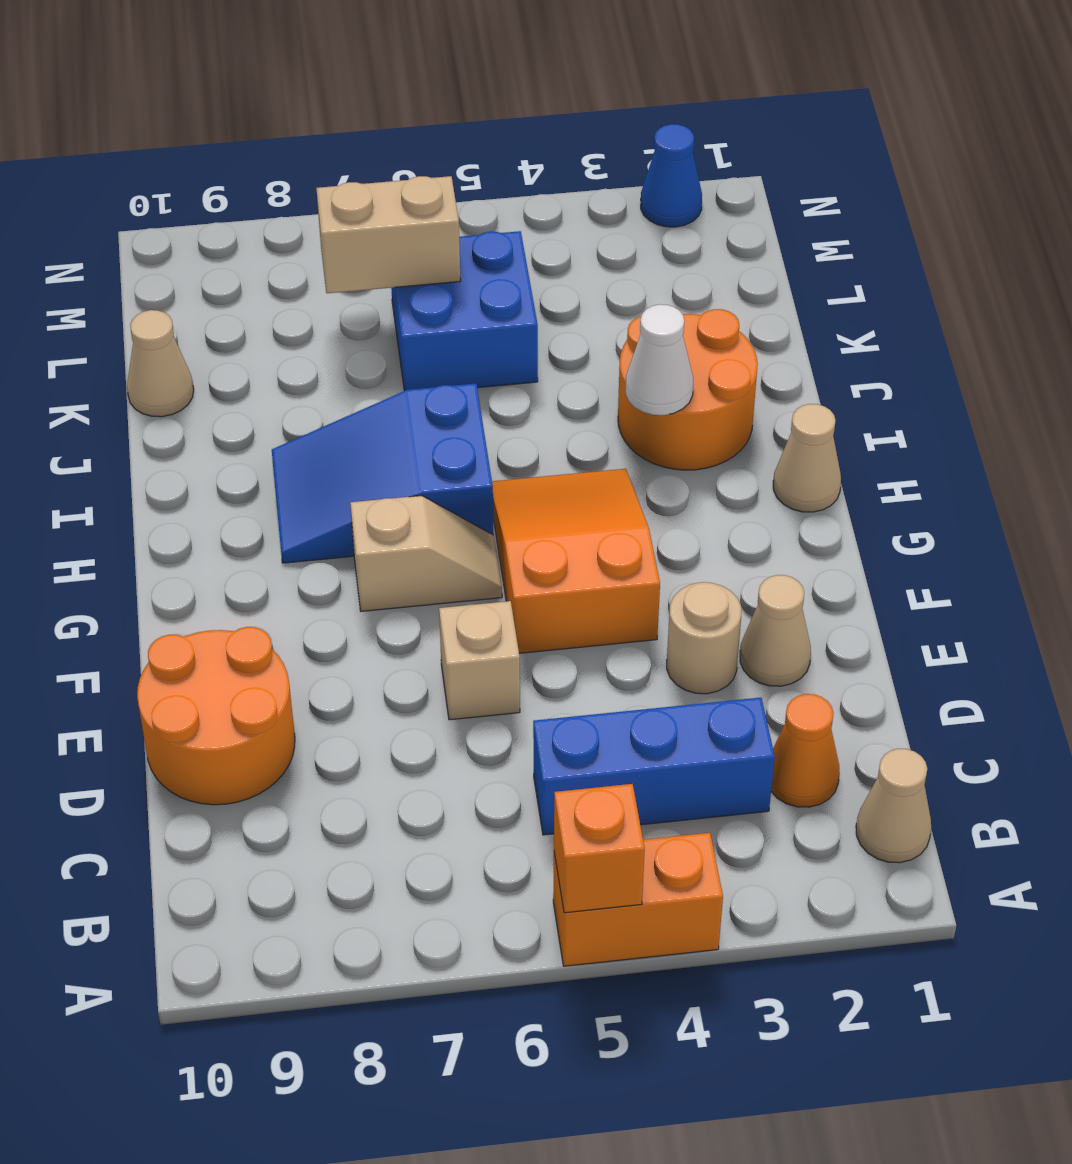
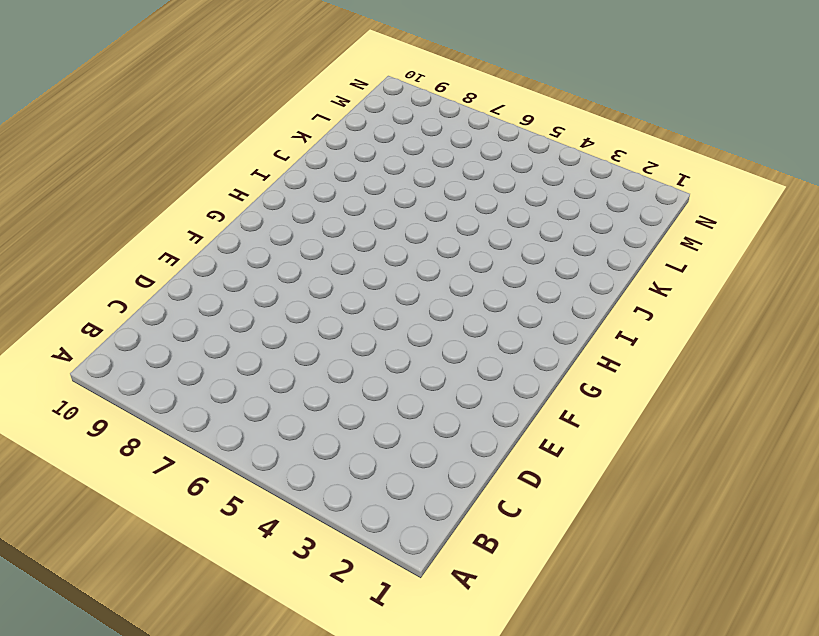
none -> orange brick A4:A5 level 1
none -> tan cone B1 level 1
none -> orange cone C2 level 1

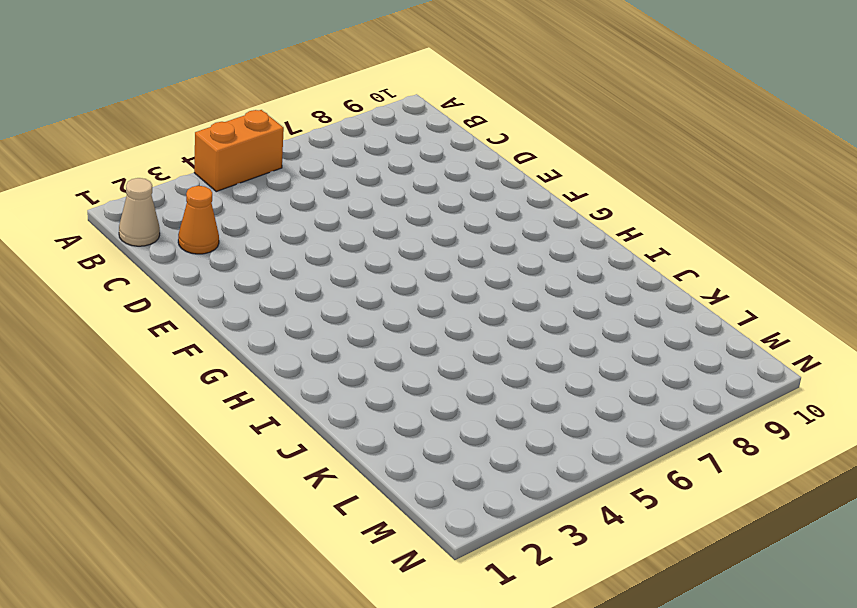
none -> blue brick C3:C5 level 1
none -> orange round brick D9:E10 level 1
none -> tan cone E2 level 1

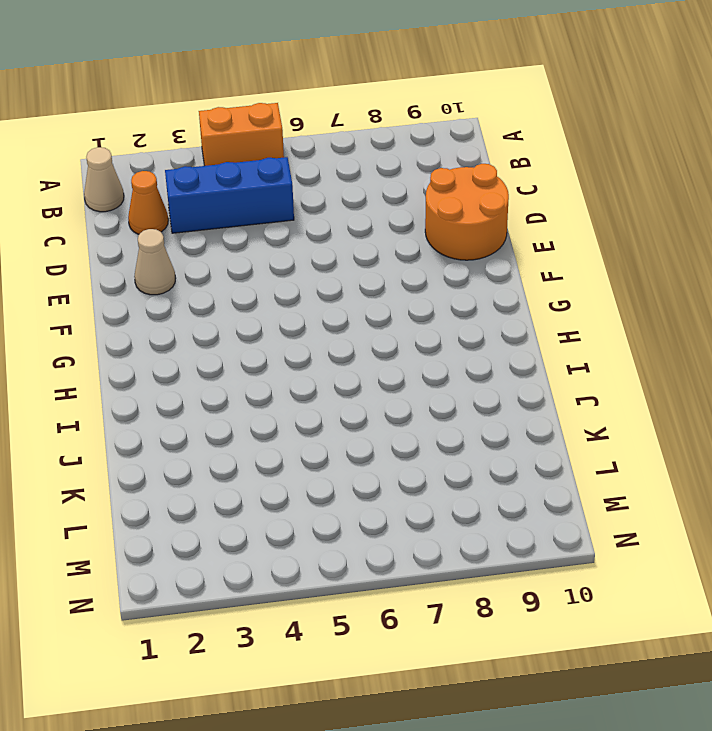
none -> tan round brick E3 level 1
none -> tan brick E6 level 1
none -> orange slope F4:H5 level 1 top F

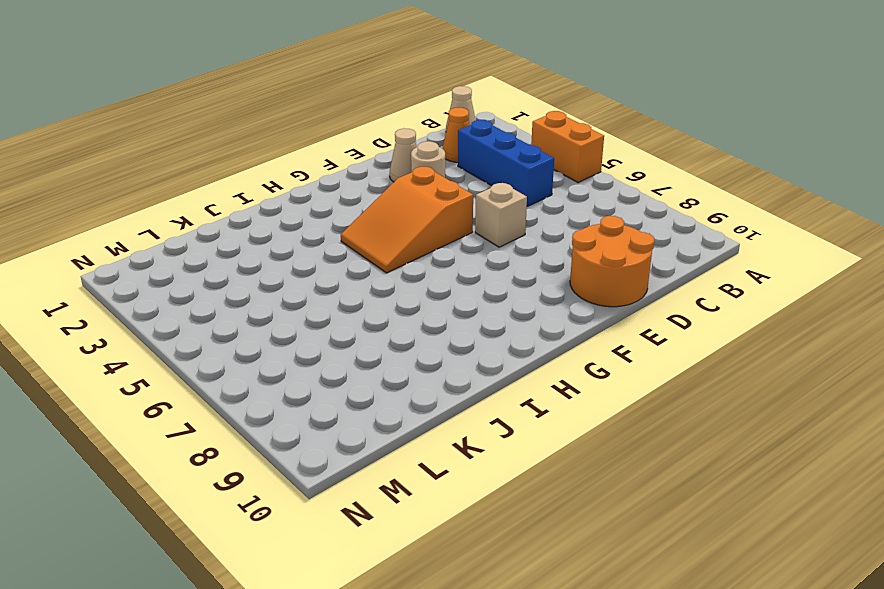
none -> tan slope G6:G7 level 1 top 7
none -> tan cone H1 level 1
none -> blue slope H6:I8 level 1 top 6

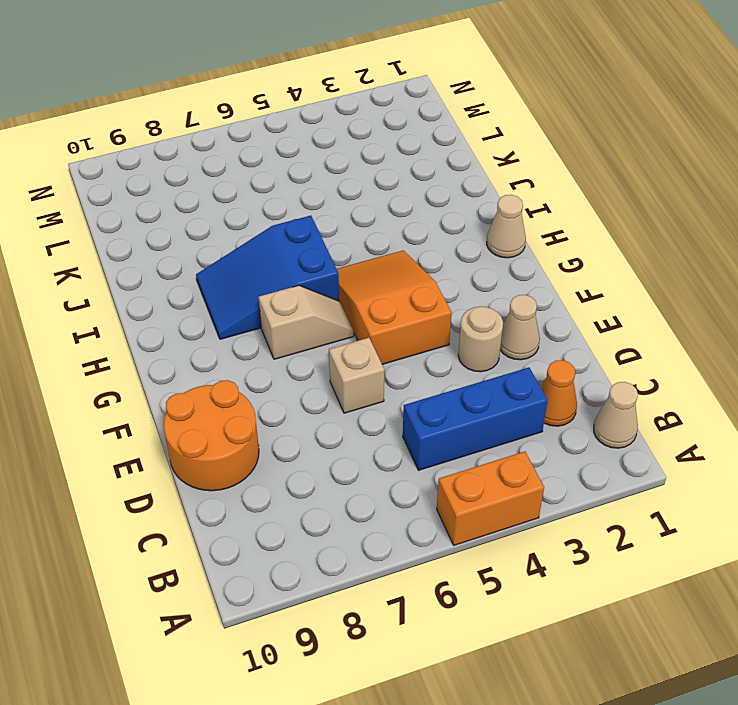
none -> orange round brick I2:J3 level 1
none -> blue brick K5:L6 level 1
none -> tan cone K10 level 1

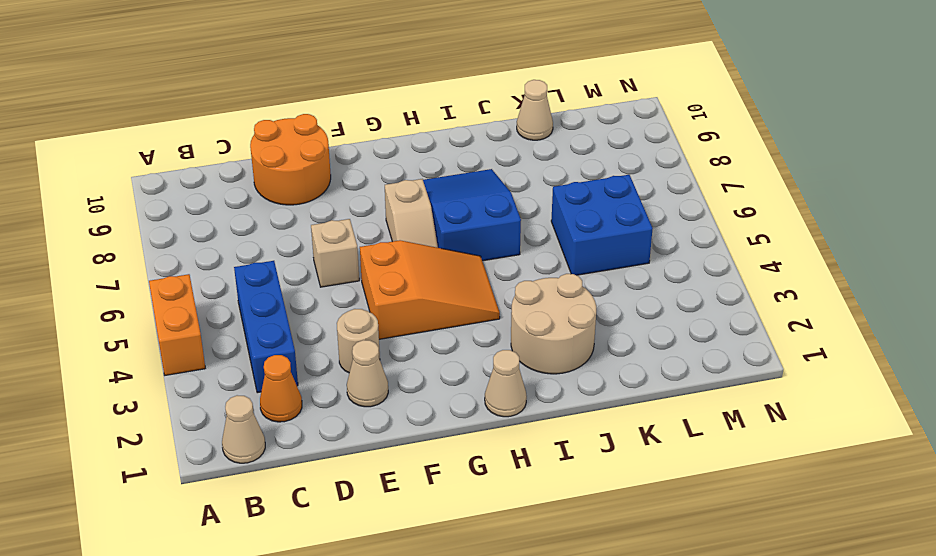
tan round brick I2:J3 level 1 -> orange round brick I2:J3 level 1
none -> blue cone N2 level 1
none -> orange brick A5 level 2
none -> white cone I3 level 2

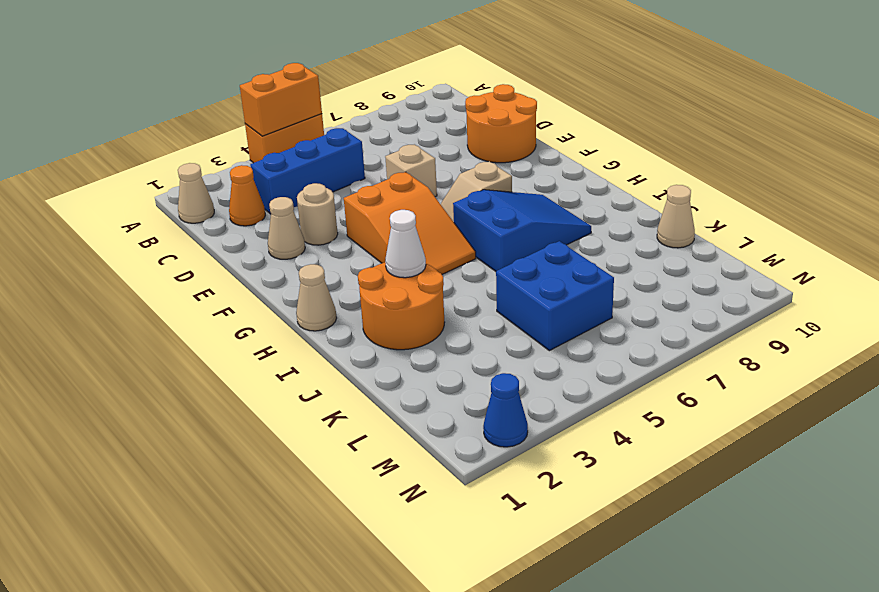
orange brick A4:A5 level 2 -> orange brick A5 level 2
none -> tan brick L6:L7 level 2

